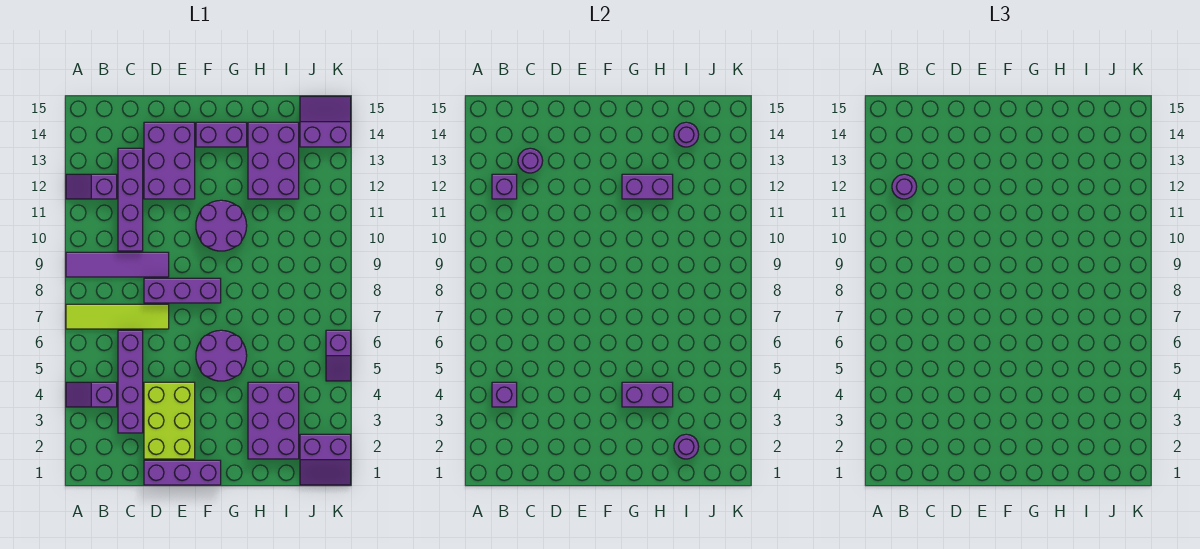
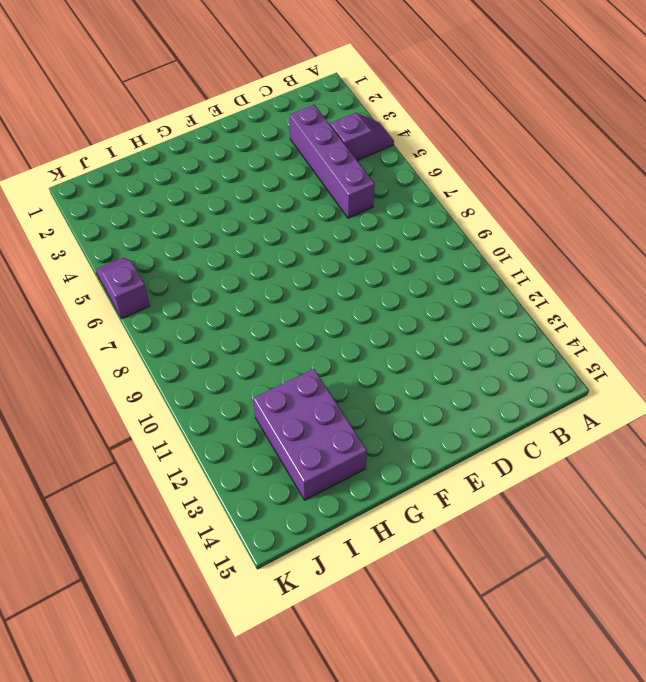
none -> lime tile A7:D7 level 1
none -> purple tile A9:D9 level 1
none -> purple slope A12:B12 level 1 top B

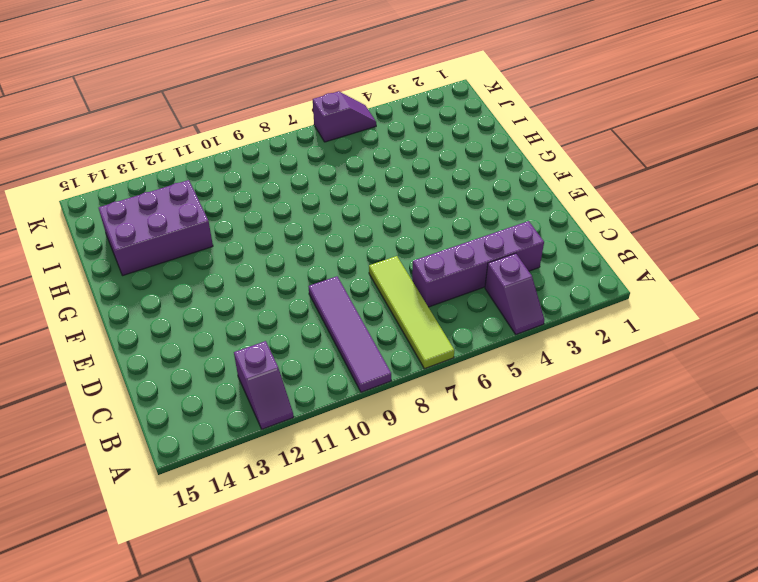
none -> purple brick C10:C13 level 1
none -> purple brick D1:F1 level 1
none -> lime brick D2:E4 level 1

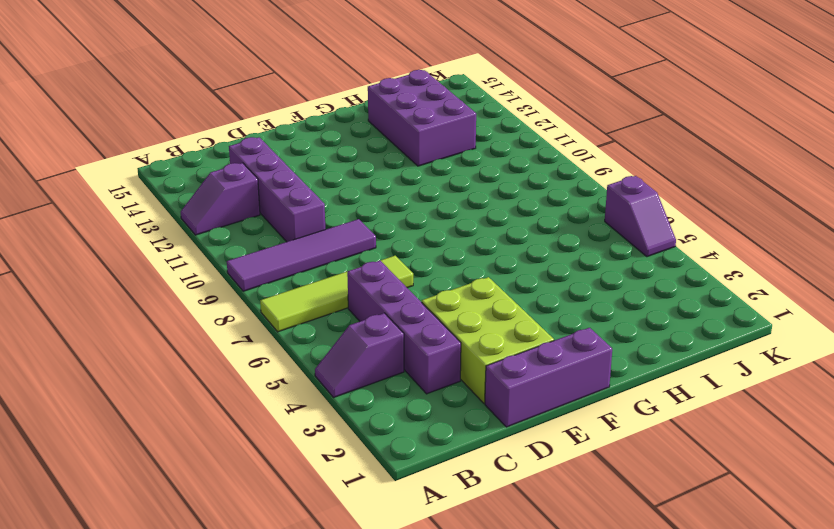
none -> purple brick D8:F8 level 1
none -> purple brick D12:E14 level 1
none -> purple round brick F5:G6 level 1

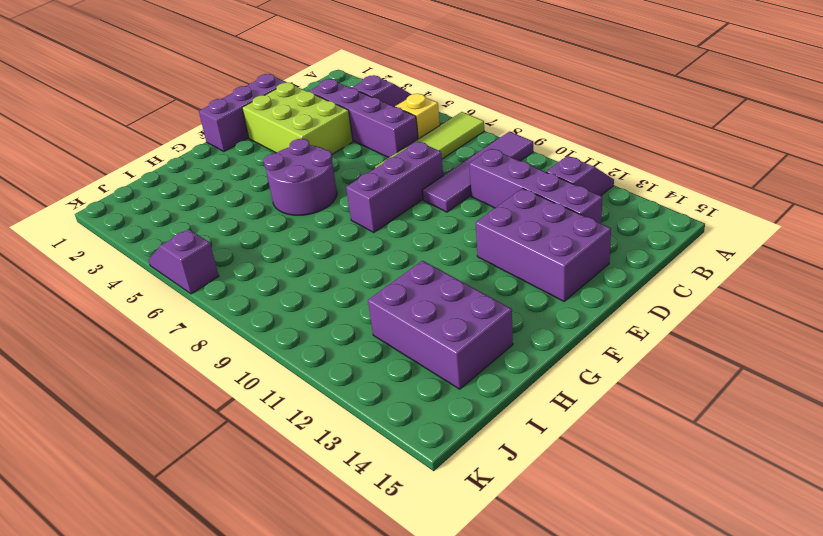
yellow brick B6 level 1 -> none
none -> purple round brick F10:G11 level 1
none -> purple brick F14:G14 level 1
none -> purple brick H2:I4 level 1

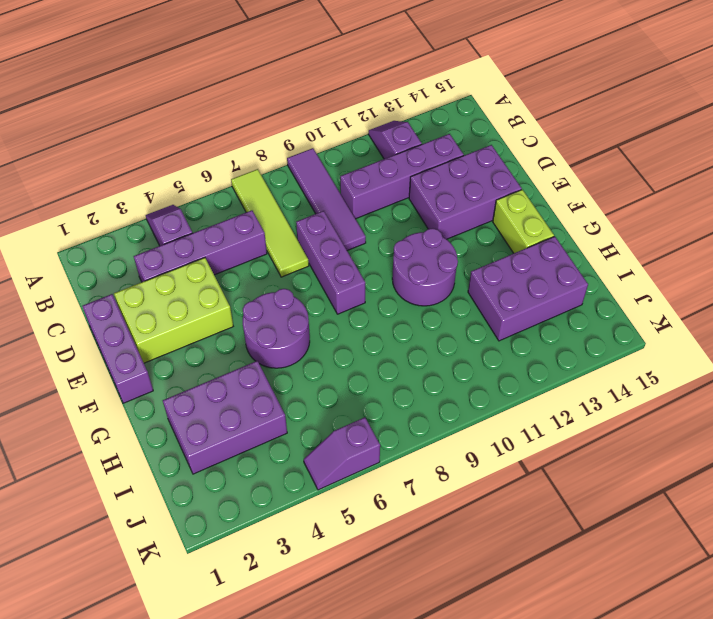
lime brick F14:G14 level 1 -> purple brick F14:G14 level 1
none -> purple slope J1:K2 level 1 top 2
none -> purple slope J14:K15 level 1 top 14
none -> purple brick B4 level 2

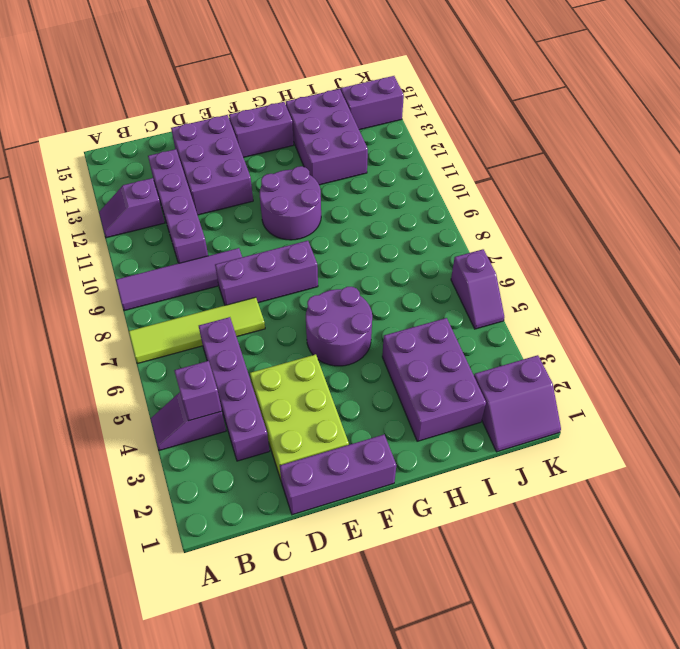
none -> purple brick B12 level 2
none -> purple round brick C13 level 2
none -> purple brick G4:H4 level 2

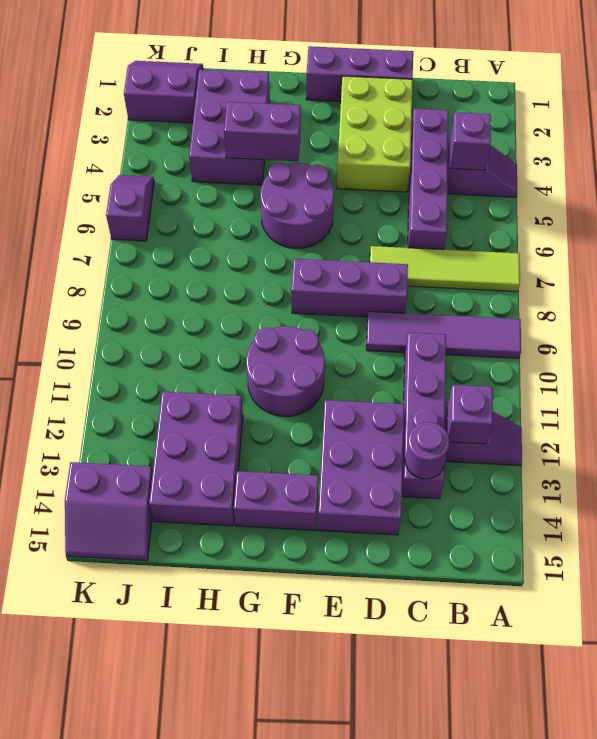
none -> purple brick G12:H12 level 2
none -> purple round brick I2 level 2
none -> purple round brick I14 level 2

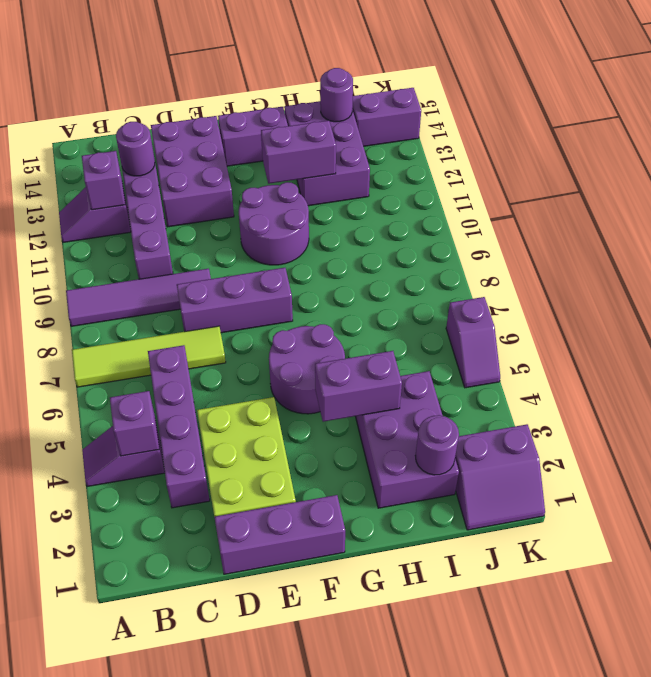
none -> purple round brick B12 level 3

